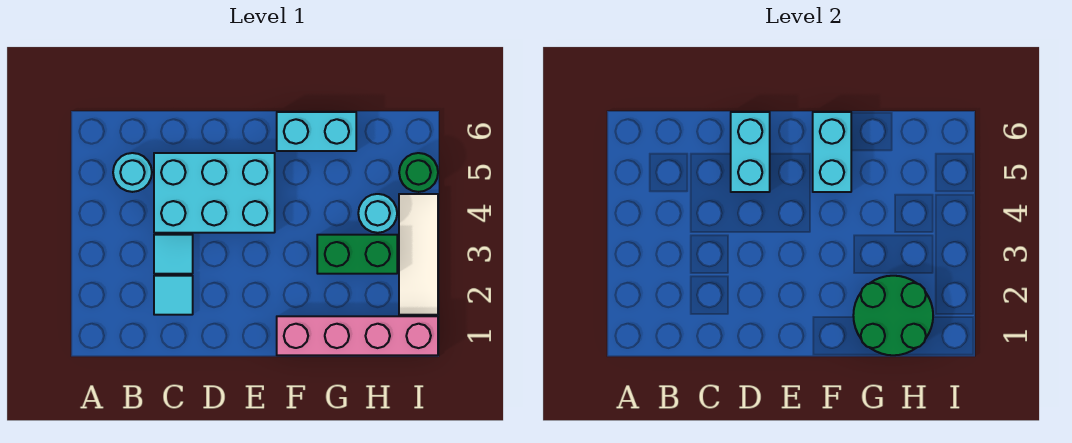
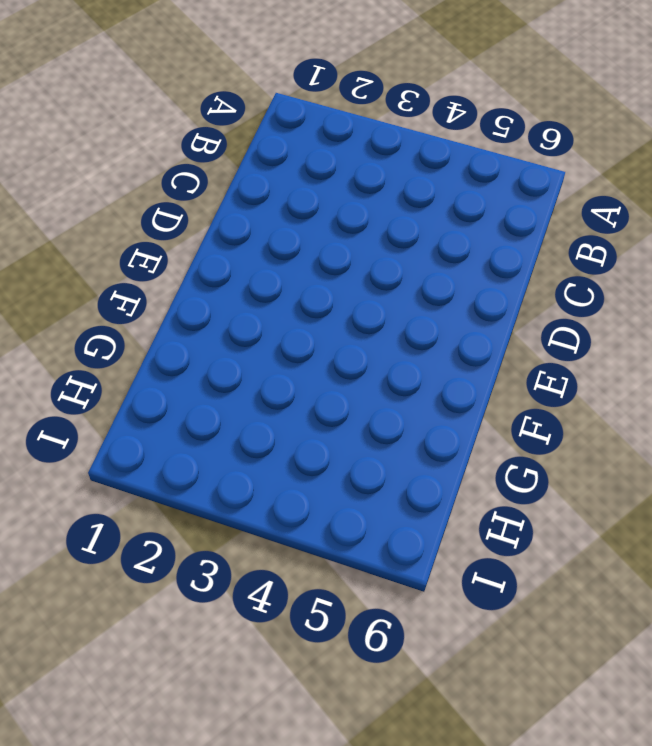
none -> cyan round brick B5 level 1
none -> cyan tile C2 level 1
none -> cyan tile C3 level 1

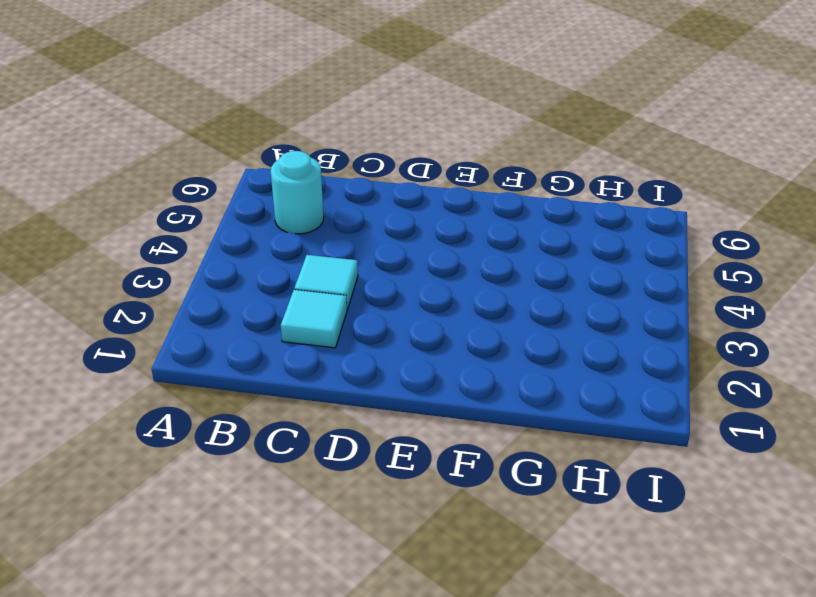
none -> cyan brick C4:E5 level 1
none -> pink brick F1:I1 level 1
none -> cyan brick F6:G6 level 1

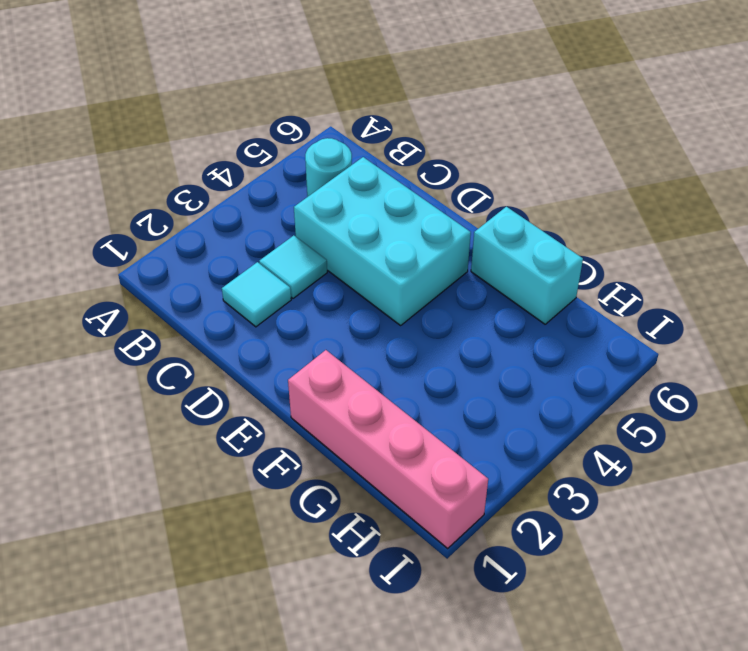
none -> green brick G3:H3 level 1
none -> cyan round brick H4 level 1
none -> white tile I2:I4 level 1

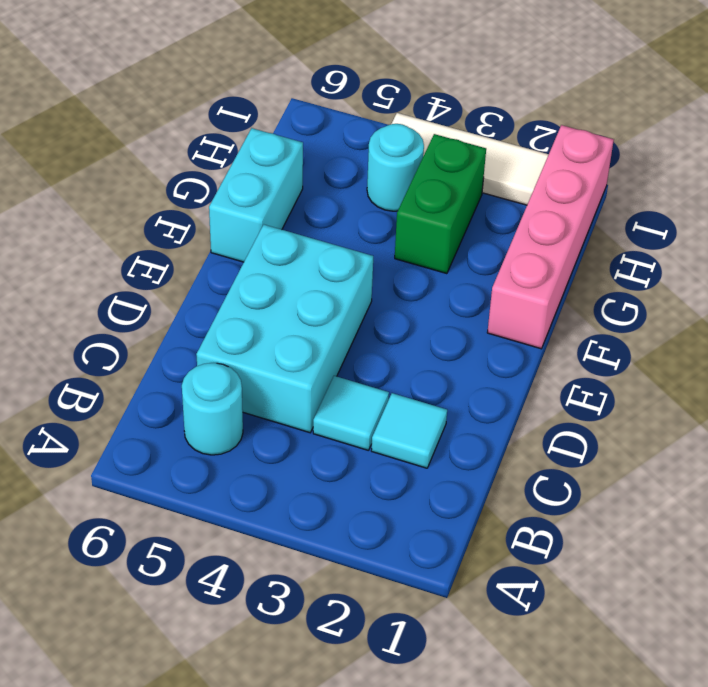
none -> green round brick I5 level 1
none -> cyan brick D5:D6 level 2
none -> cyan brick F5:F6 level 2

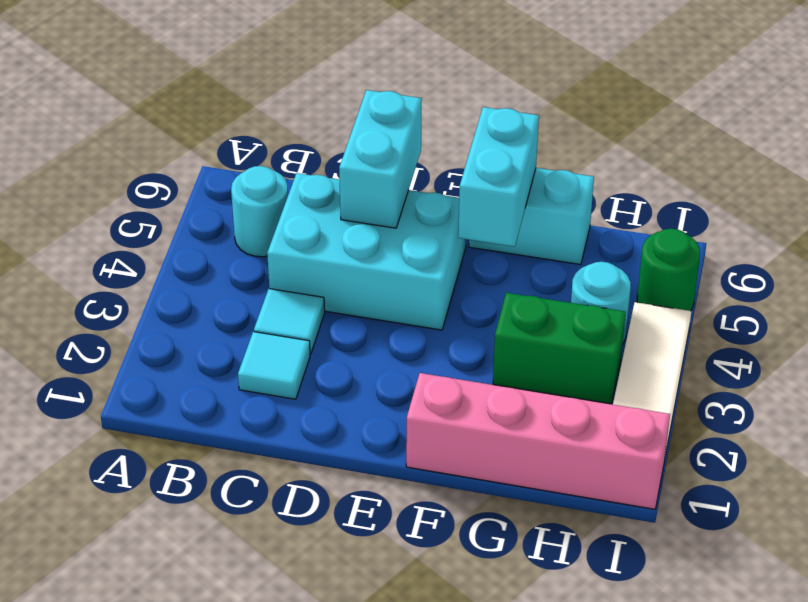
none -> green round brick G1:H2 level 2

